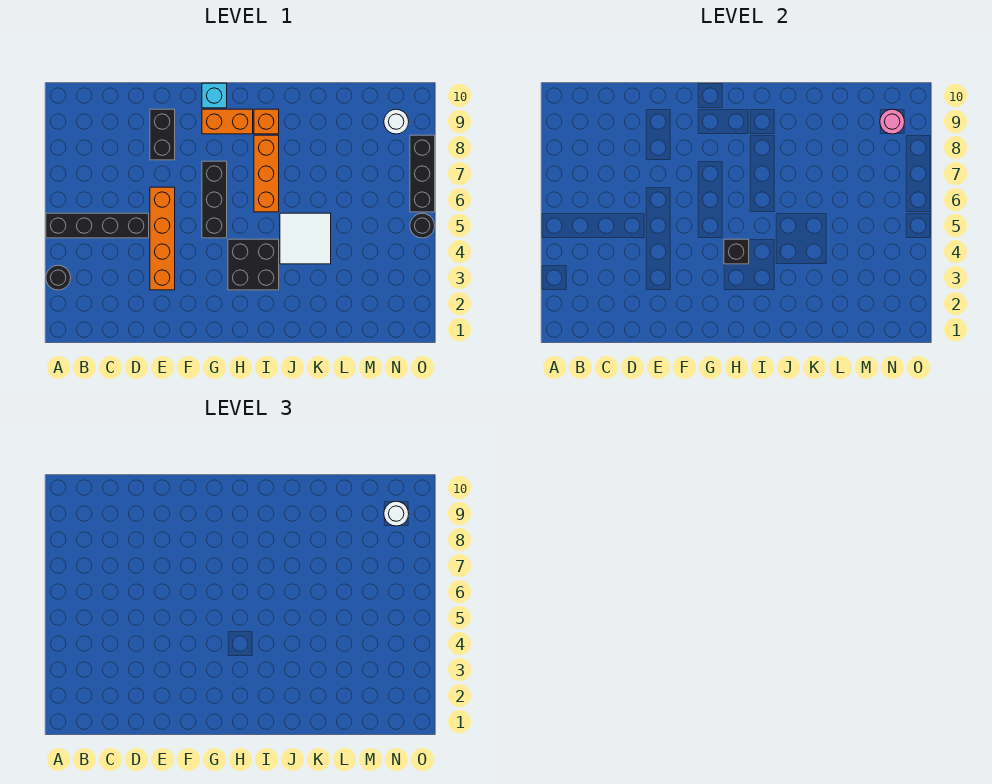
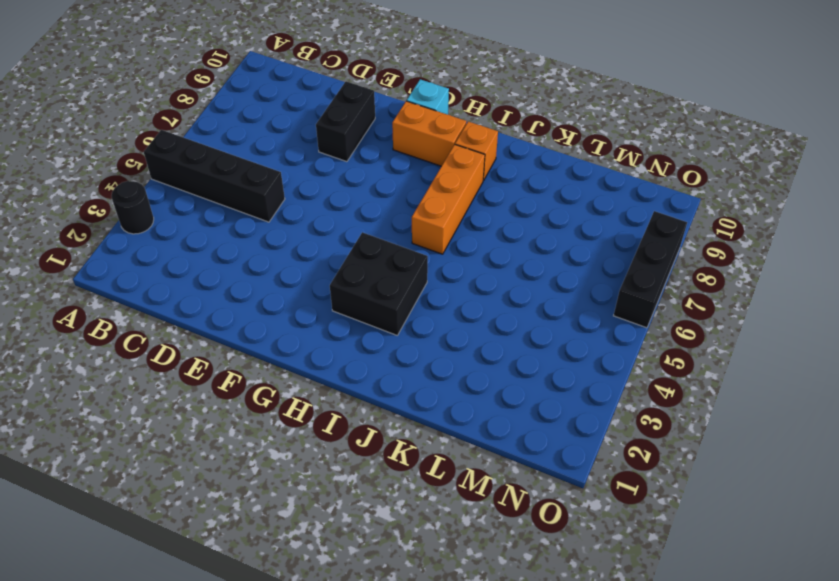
none -> orange brick E3:E6 level 1
none -> black brick G5:G7 level 1
none -> white tile J4:K5 level 1

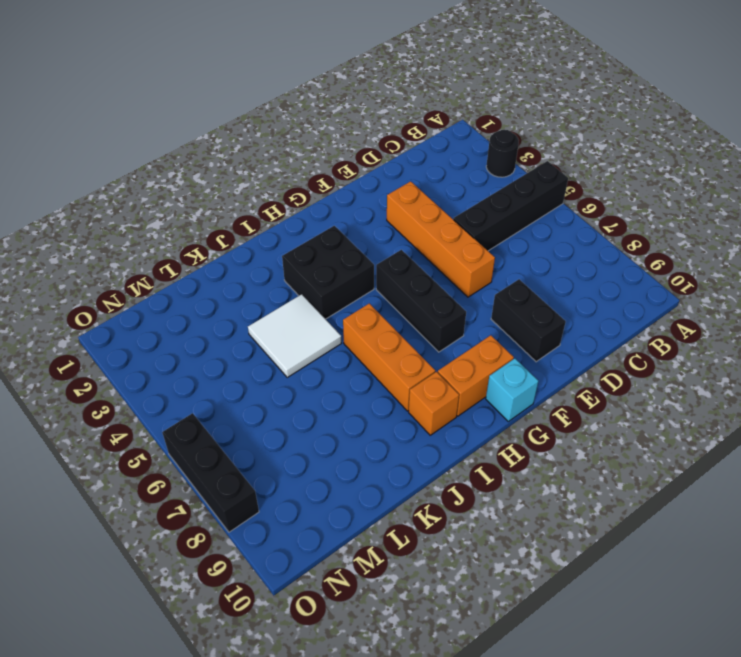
none -> white round brick N9 level 1
none -> black round brick O5 level 1
none -> black brick H4 level 2

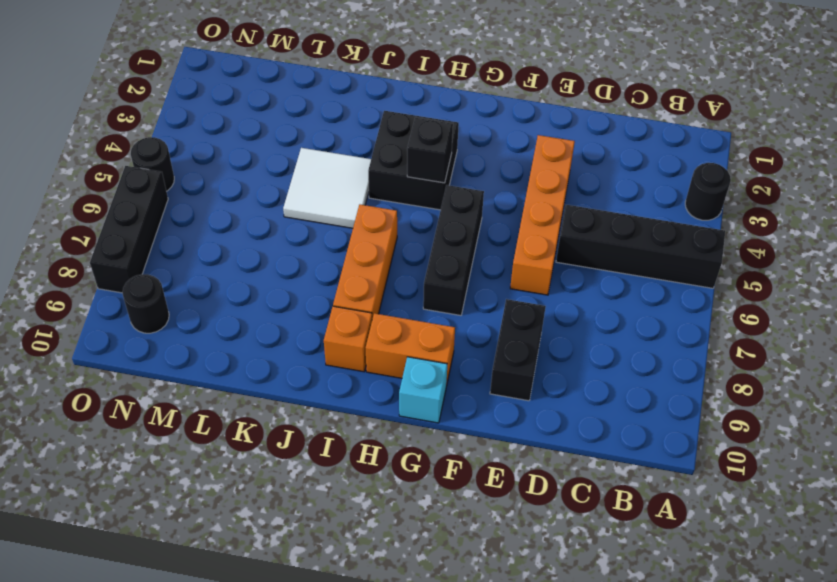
black round brick N9 level 1 -> white round brick N9 level 1
none -> pink round brick N9 level 2
none -> white round brick N9 level 3

